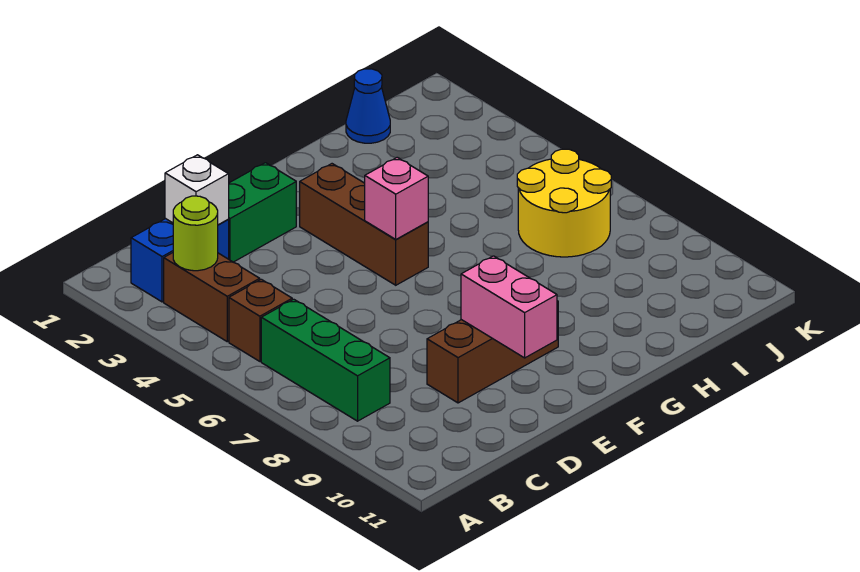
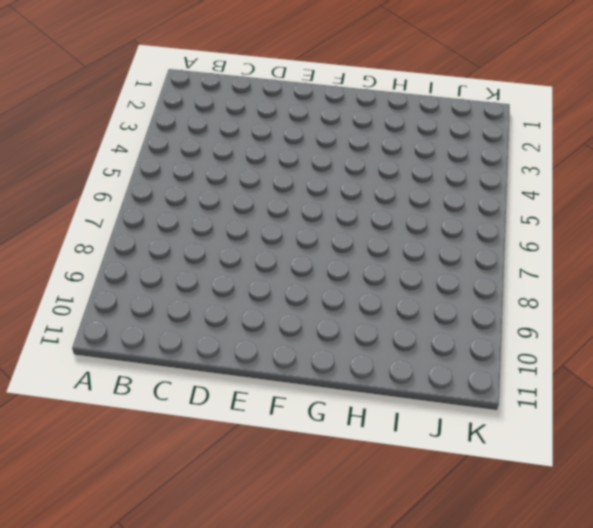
none -> blue brick B2:C2 level 1
none -> brown brick B3:B4 level 1
none -> brown brick B5 level 1

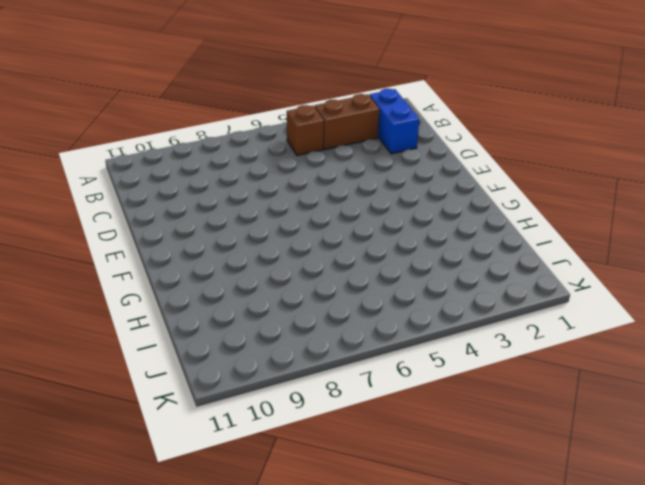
none -> green brick B6:B8 level 1
none -> green brick D2:E2 level 1
none -> brown brick D9:F9 level 1

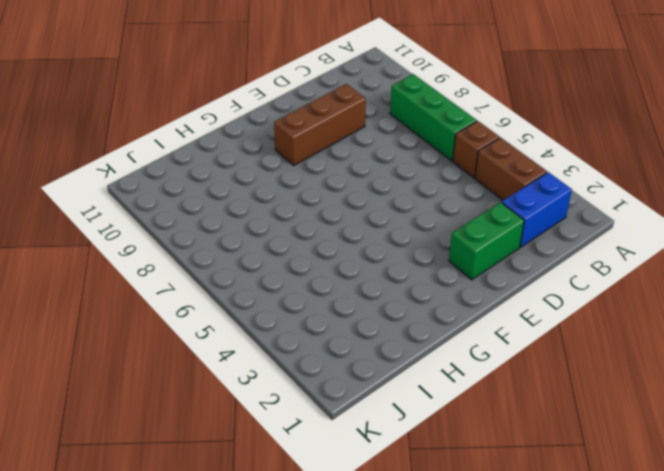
none -> brown brick F3:F5 level 1
none -> blue cone I1 level 1
none -> yellow round brick I6:J7 level 1

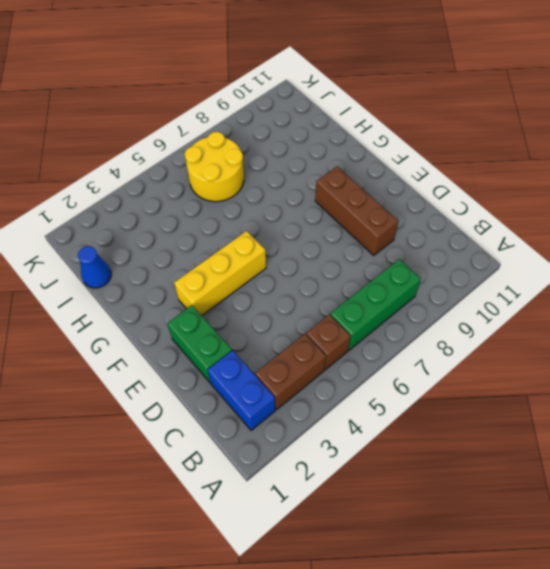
yellow brick F3:F5 level 1 -> brown brick F3:F5 level 1
none -> lime round brick B3 level 2
none -> white brick C2 level 2
none -> pink brick E9:E10 level 2

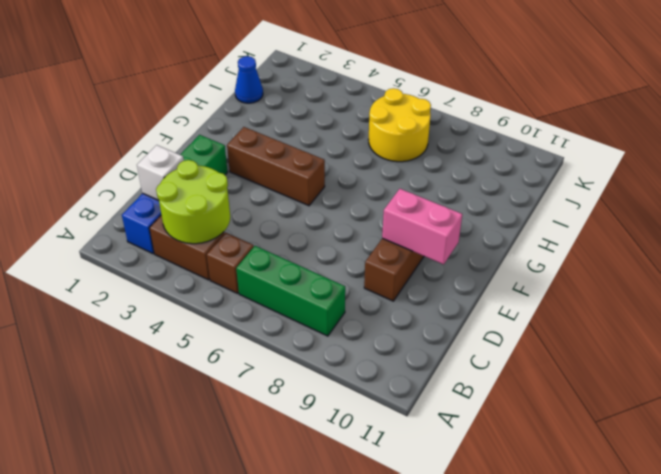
lime round brick B3:C4 level 2 -> lime round brick B3 level 2
none -> pink brick F5 level 2

